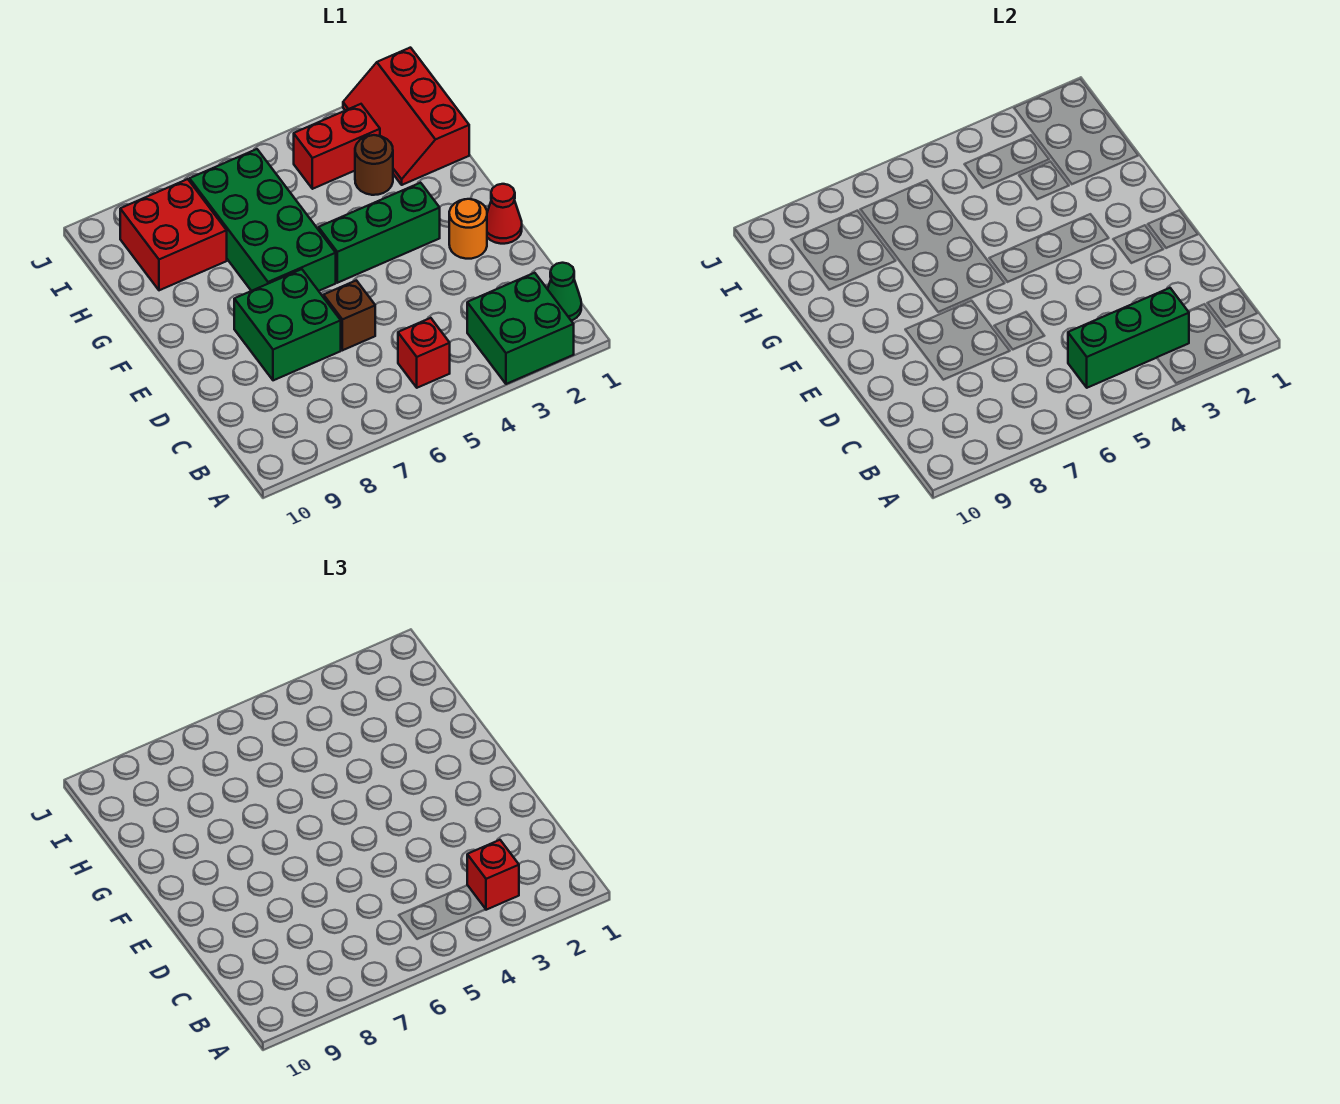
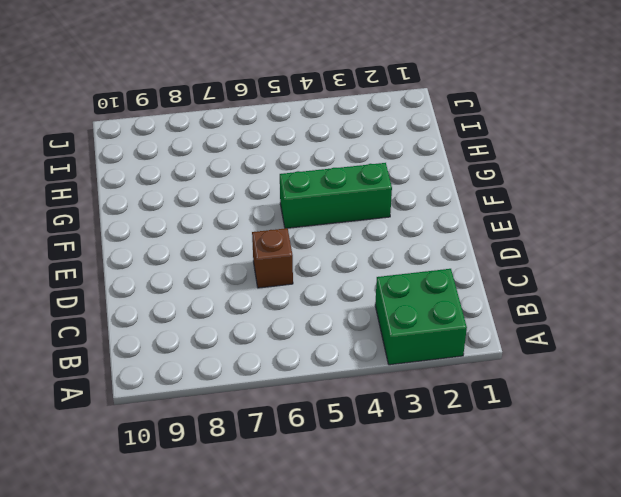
none -> green cone B1 level 1
none -> red brick B5 level 1
none -> green brick D7:E8 level 1

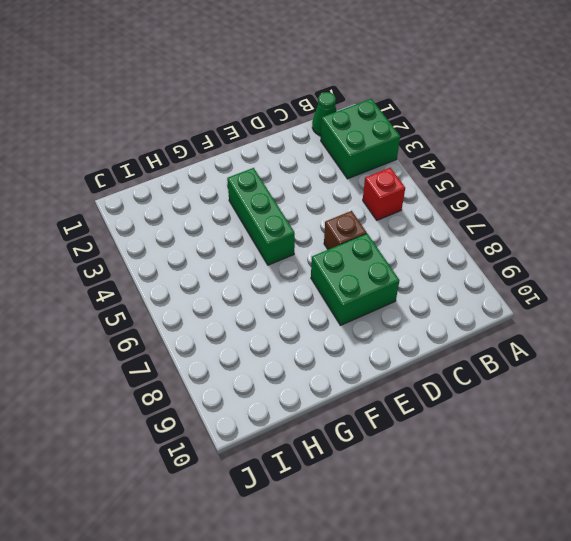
none -> red cone E1 level 1
none -> orange round brick E2 level 1
none -> green brick F6:I7 level 1

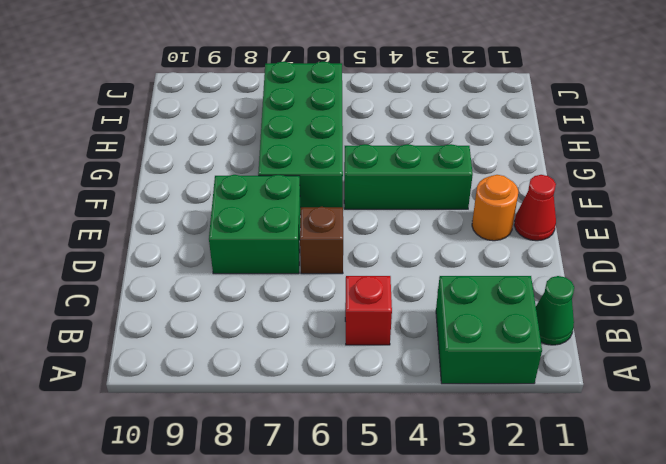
none -> red slope H1:J2 level 1 top 1
none -> brown round brick H3 level 1
none -> red brick H8:I9 level 1

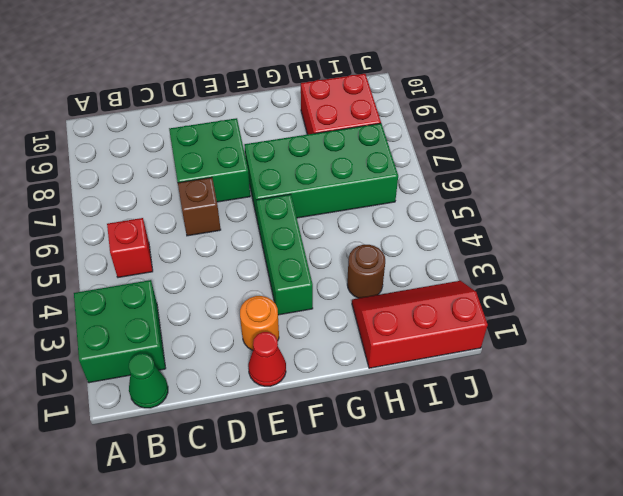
none -> red brick I3:I4 level 1
none -> green brick B3:B5 level 2
none -> red brick B3 level 3

